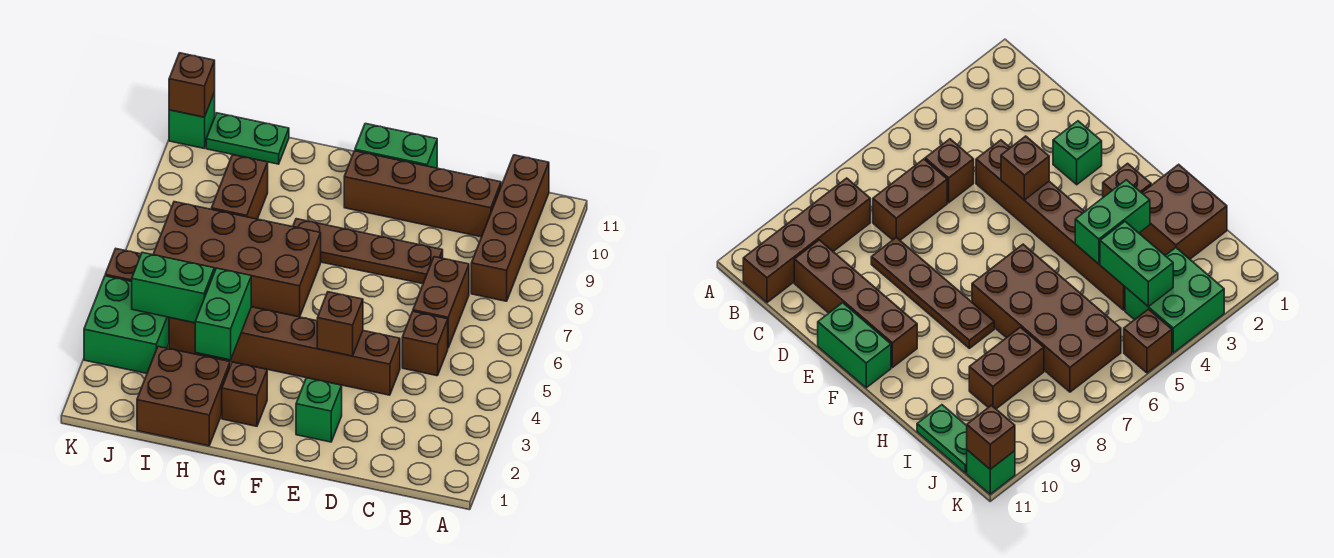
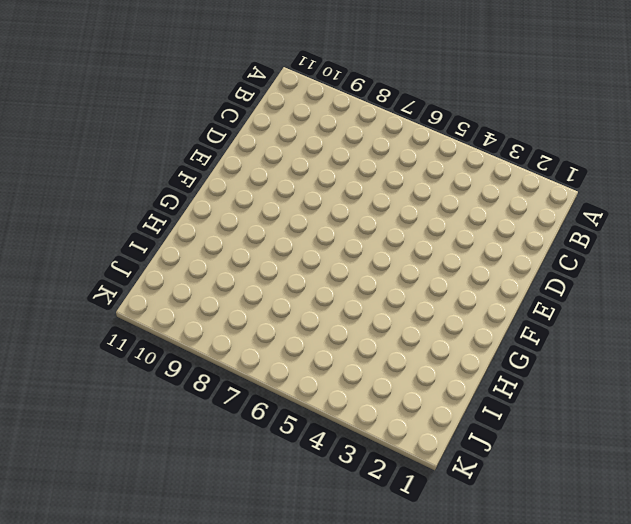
none -> brown brick B8:B11 level 1
none -> brown brick C5 level 1
none -> brown brick C6:C7 level 1

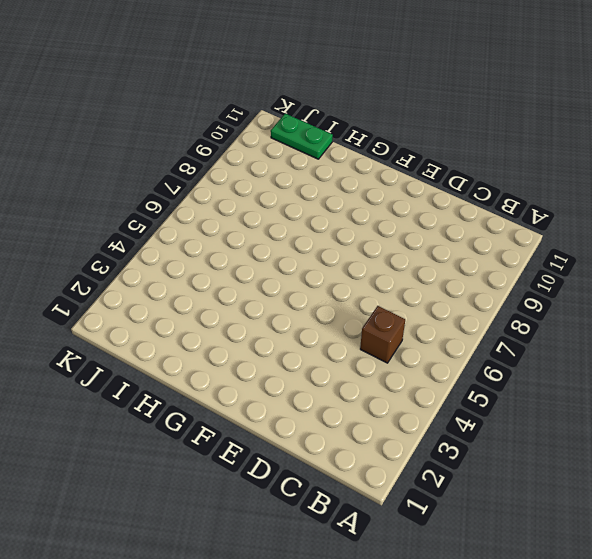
none -> brown brick B8:B11 level 1
none -> brown brick C6:C7 level 1
none -> brown brick C10:F10 level 1

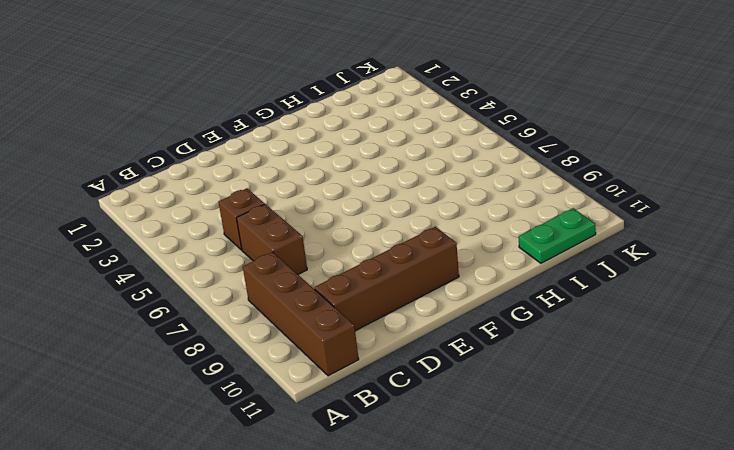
none -> brown brick D4:I4 level 1
none -> brown plate D8:G8 level 1
none -> green brick E2 level 1

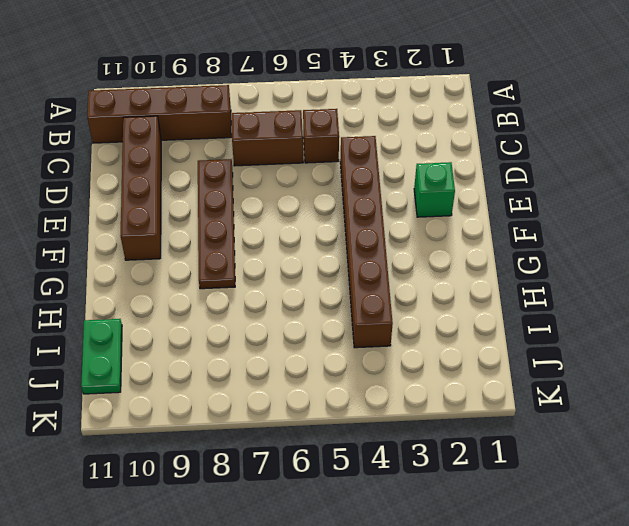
none -> green brick E11:F11 level 1
none -> brown brick G2 level 1
none -> brown brick G6:J7 level 1

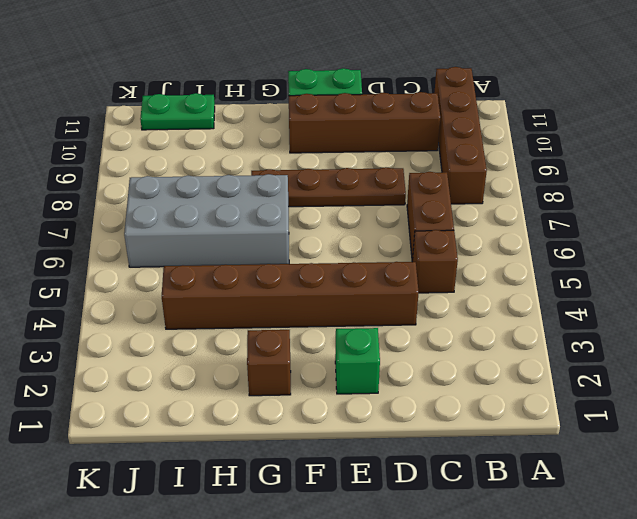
grey brick G6:J7 level 1 -> brown brick G6:J7 level 1
none -> brown brick H1:I2 level 1
none -> brown brick I8:I9 level 1
none -> green brick J3:K4 level 1

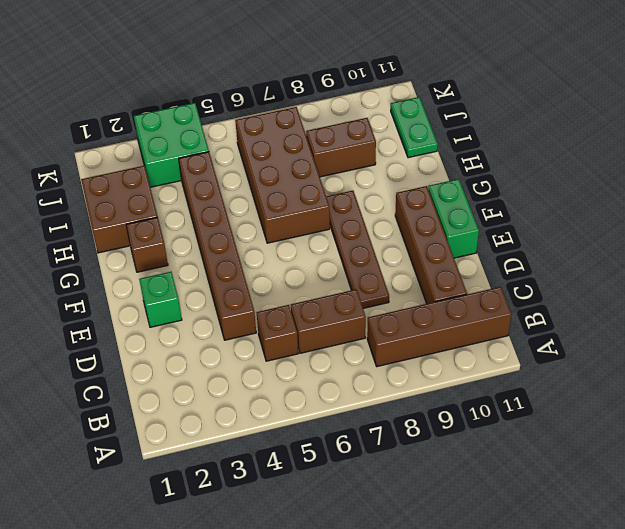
none -> brown brick K5 level 1
none -> green brick K11 level 1
none -> brown brick E4 level 2

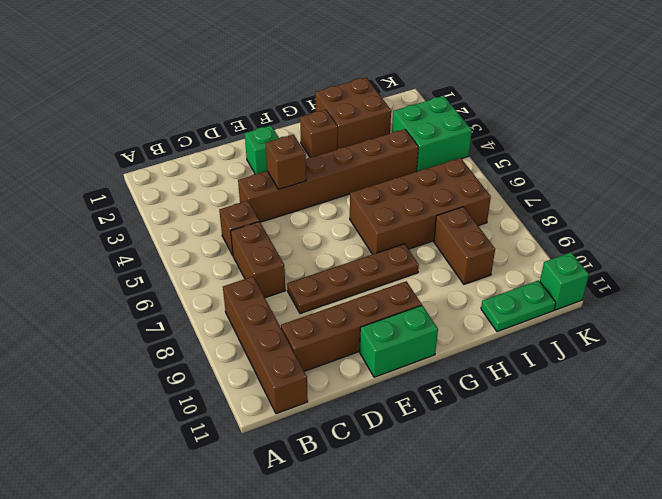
none -> brown brick K5 level 1
none -> green brick H3:H4 level 2
none -> green brick I4:J4 level 2

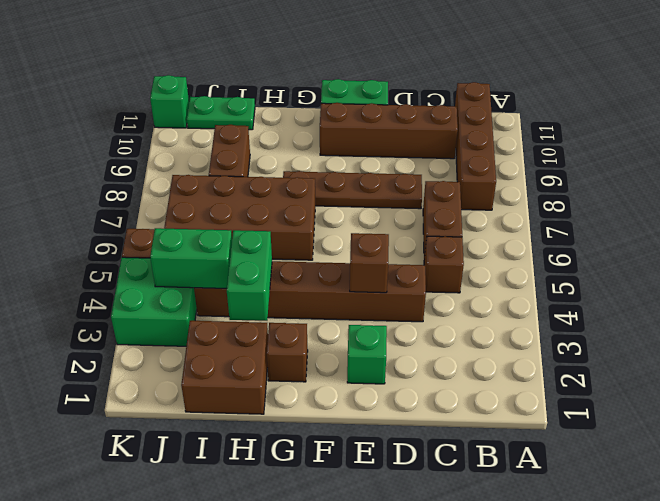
none -> brown brick K11 level 2

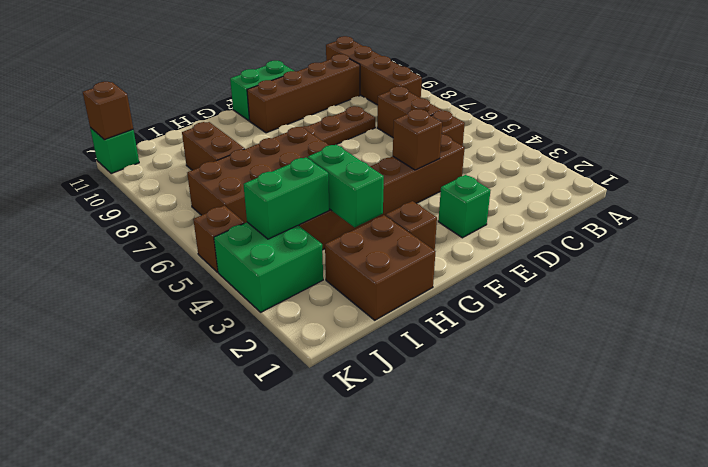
none -> green plate I11:J11 level 1

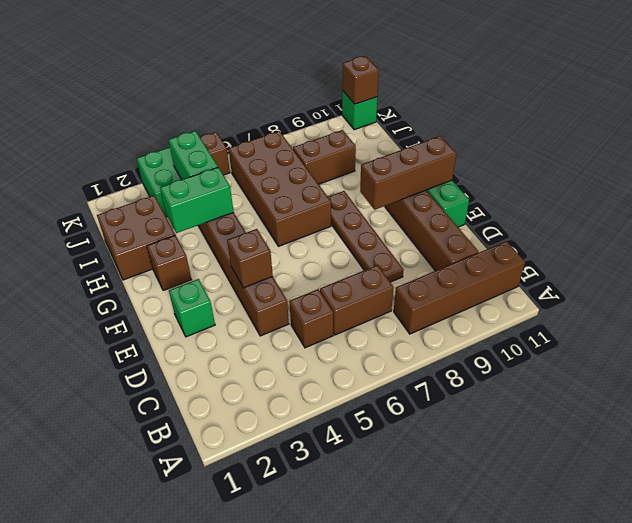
brown brick F9:F11 level 2 -> none
none -> green plate I11:J11 level 1

